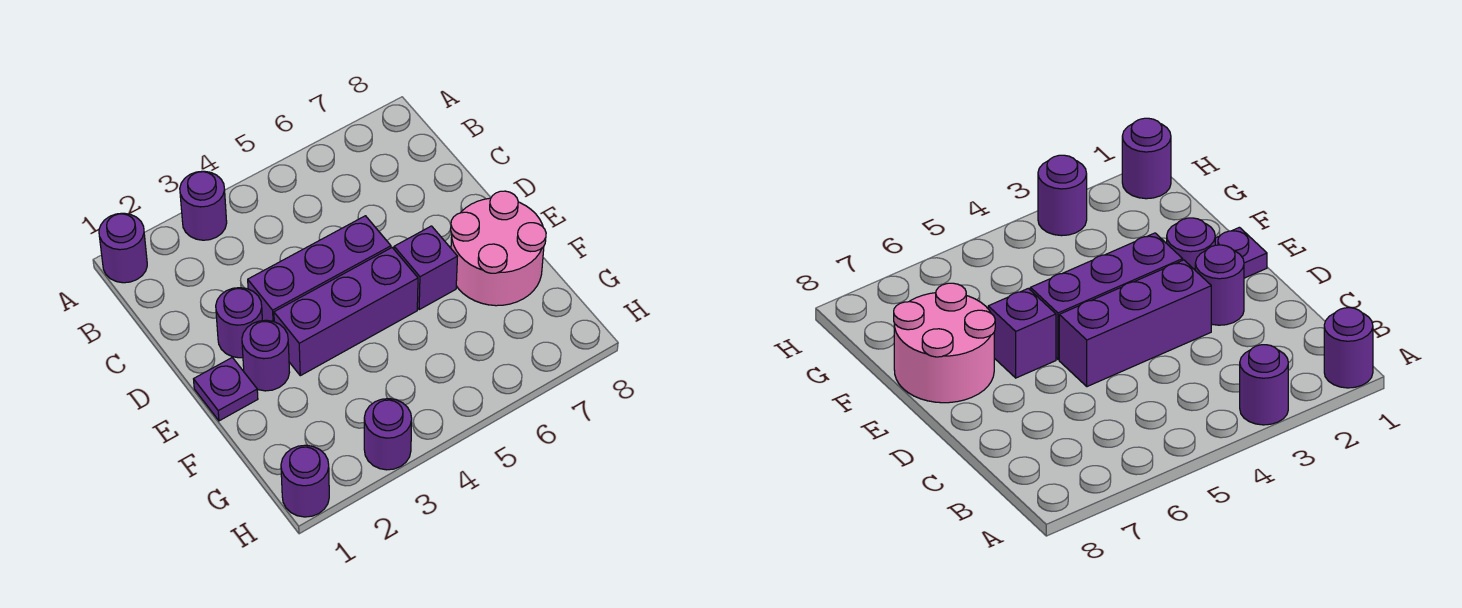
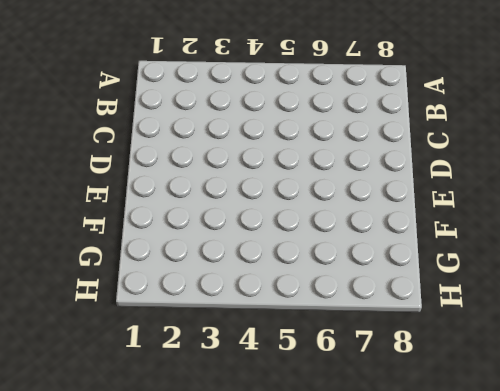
none -> purple round brick A1 level 1
none -> purple round brick A3 level 1

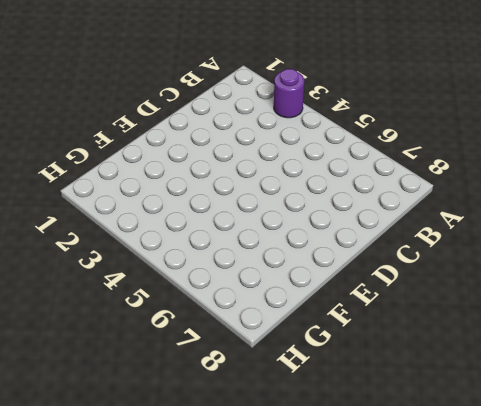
none -> purple round brick A1 level 1
none -> purple round brick D2 level 1

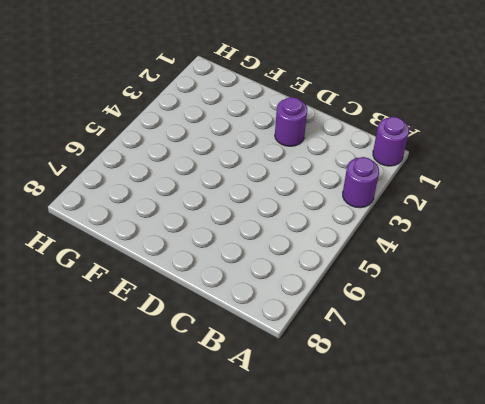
none -> purple brick D3:D5 level 1
none -> purple plate E1 level 1

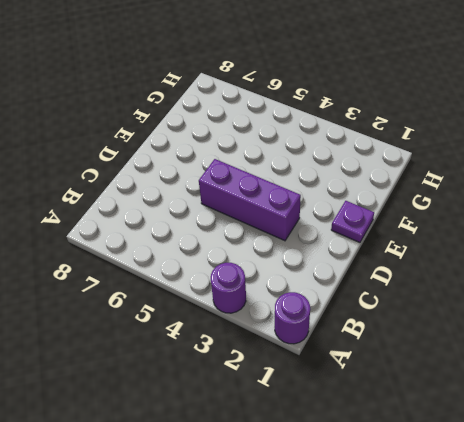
none -> purple round brick D2 level 1
none -> purple round brick E2 level 1

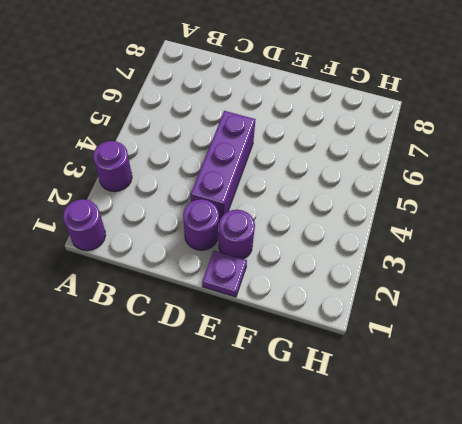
none -> purple brick E3:E5 level 1
none -> purple brick E6 level 1

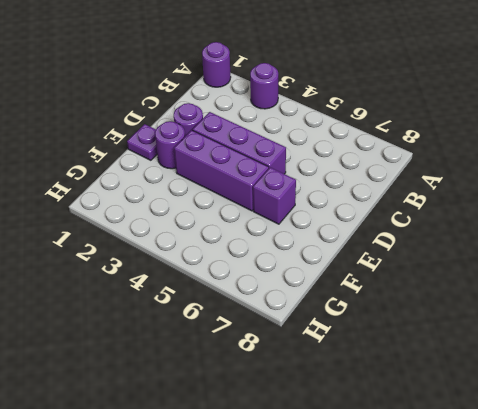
none -> pink round brick E7:F8 level 1
none -> purple round brick H1 level 1

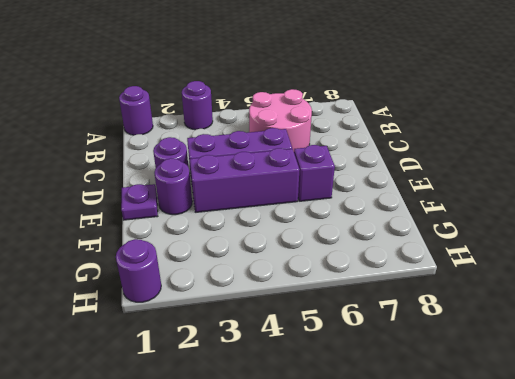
pink round brick B5:C6 level 1 -> pink round brick E7:F8 level 1
none -> purple round brick H3 level 1

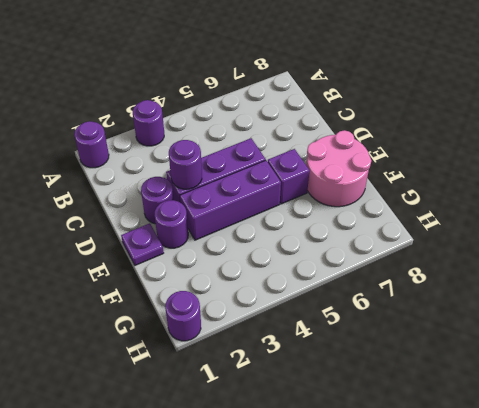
purple round brick D3 level 2 -> purple round brick H3 level 1

